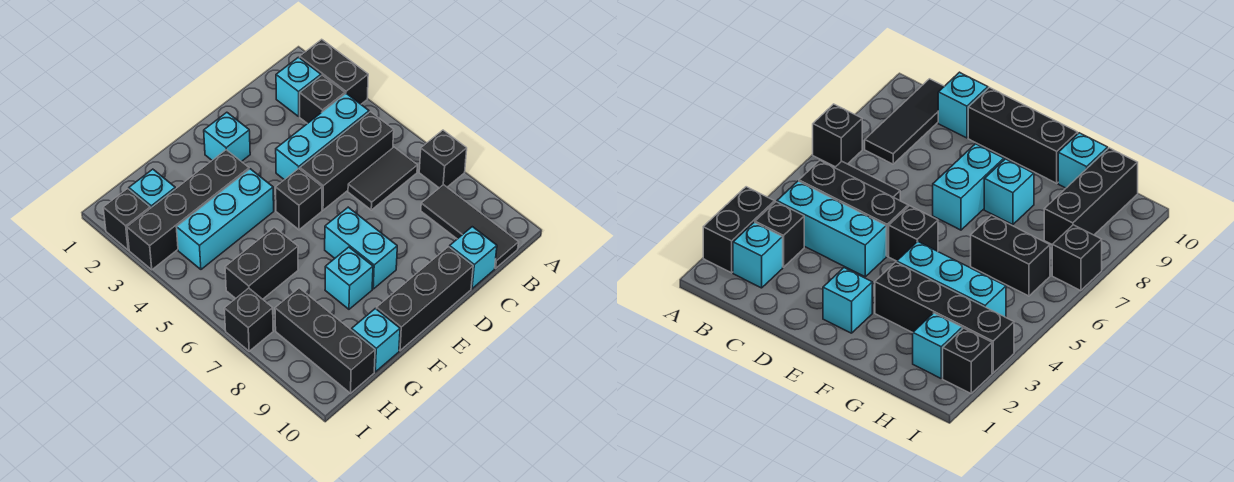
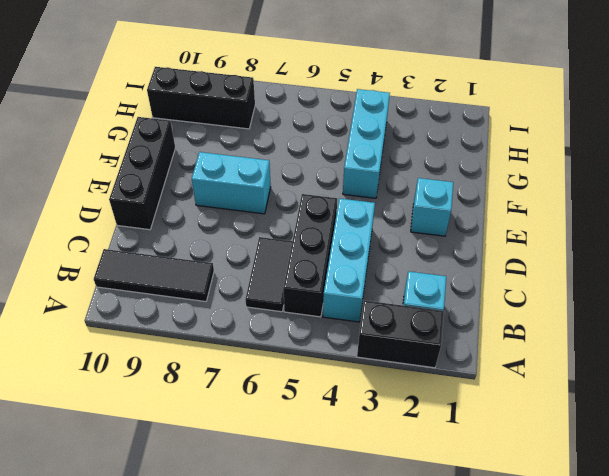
none -> black brick A7 level 1
none -> black brick B3 level 1
none -> cyan brick C10 level 1

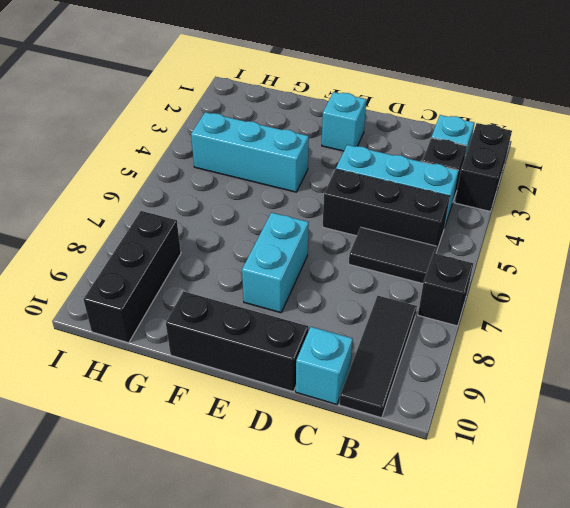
none -> black brick E5 level 1
none -> black brick F3:I3 level 1
none -> cyan brick F8 level 1

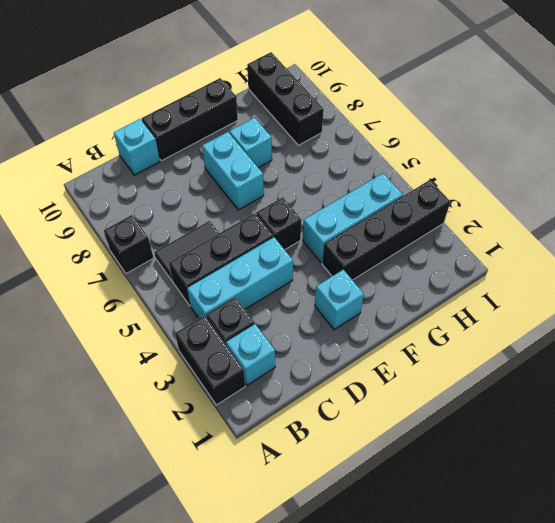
none -> black tile B8:B10 level 1
none -> black brick G6:H6 level 1
none -> cyan brick G10 level 1

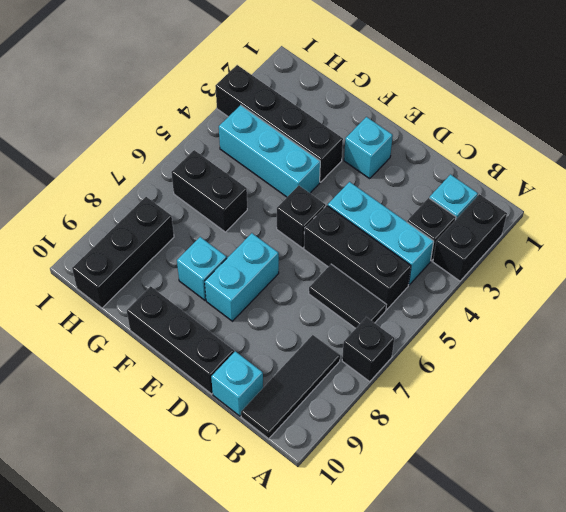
none -> cyan brick G10 level 1
none -> cyan brick H2 level 1
none -> black brick I2 level 1

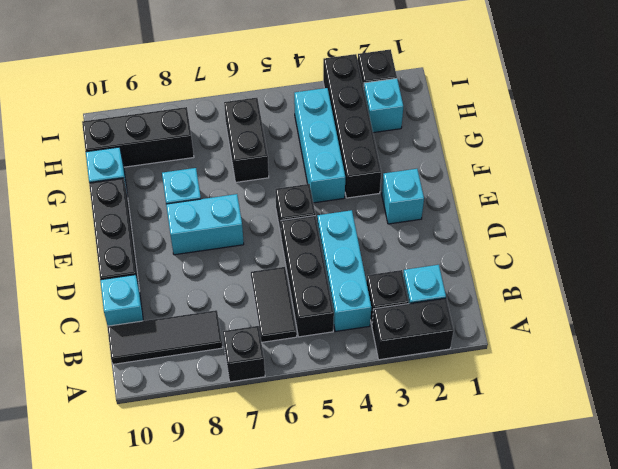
none -> black brick I7 level 1

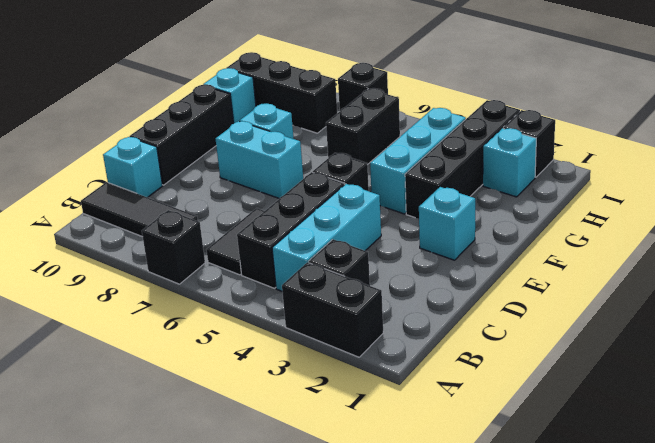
none -> cyan brick B2 level 1

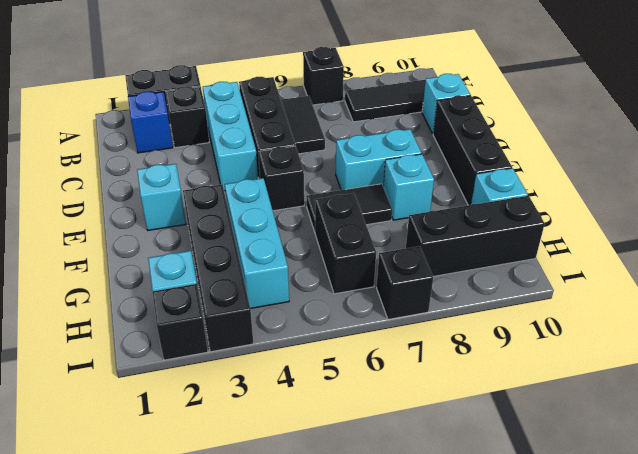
blue brick B2 level 1 -> cyan brick B2 level 1
black tile F6:F7 level 1 -> none

